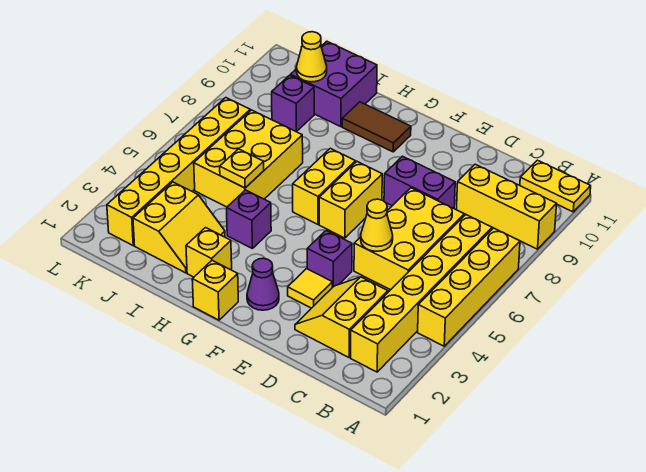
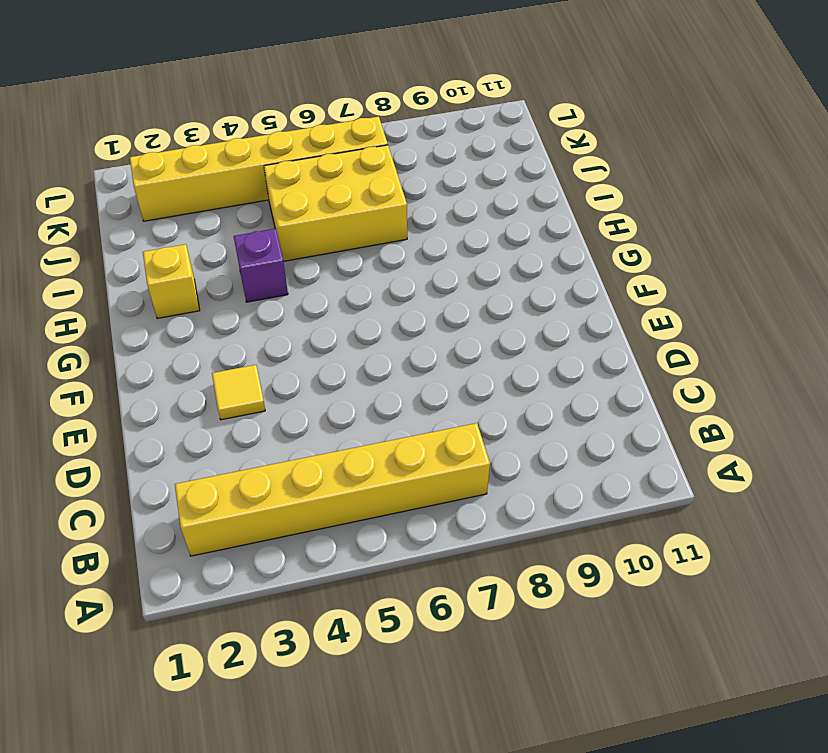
none -> yellow brick A4:A7 level 1
none -> yellow brick A9:C9 level 1
none -> yellow plate A11:B11 level 1

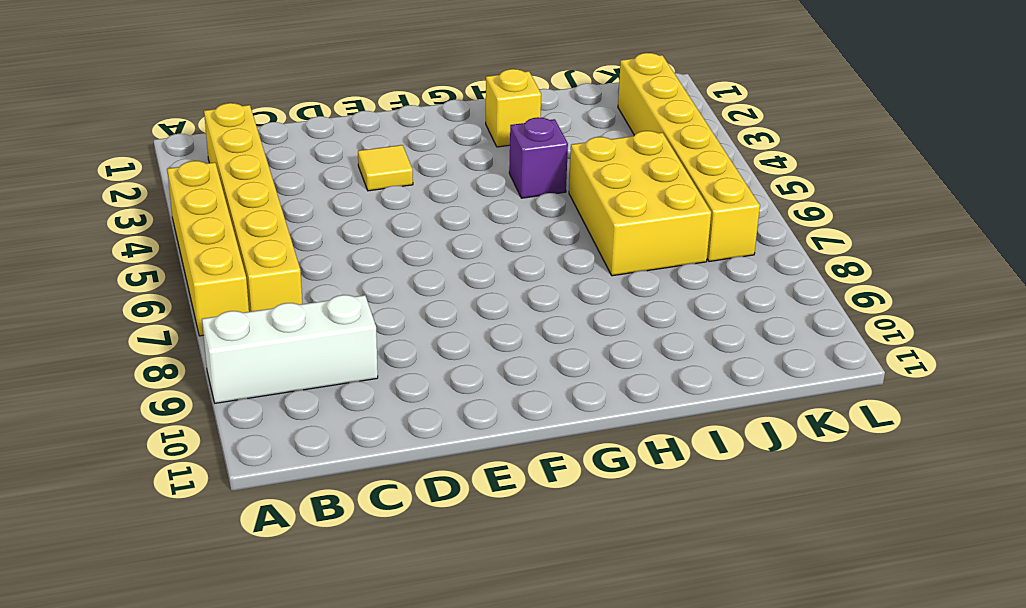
white brick A9:C9 level 1 -> yellow brick A9:C9 level 1
none -> yellow plate A11:B11 level 1
none -> yellow slope C2:D3 level 1 top C
none -> yellow brick C5:D7 level 1

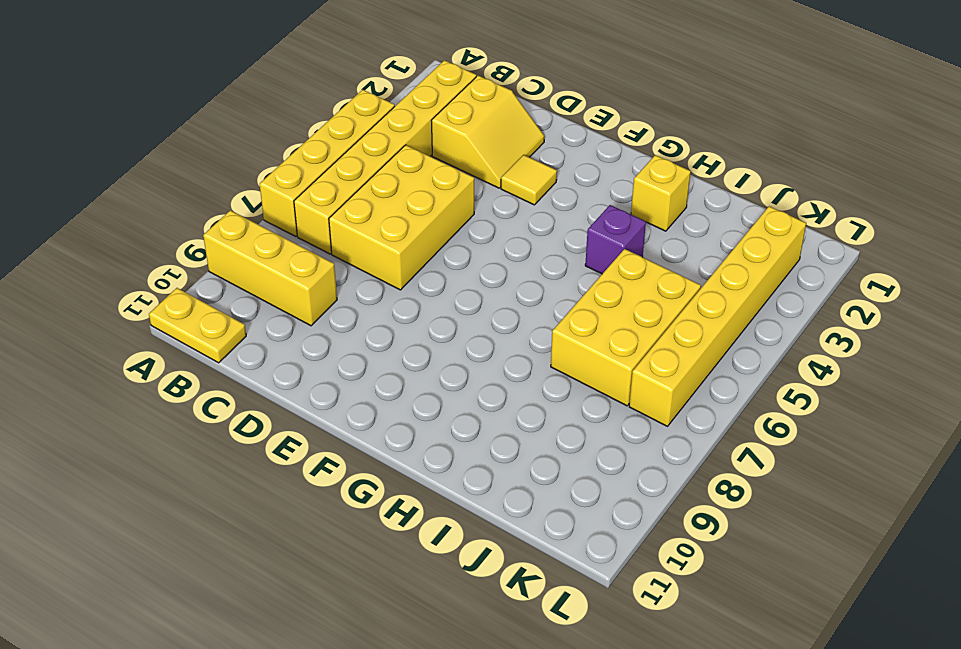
none -> purple brick D8:E8 level 1
none -> purple brick E4 level 1
none -> purple cone F2 level 1

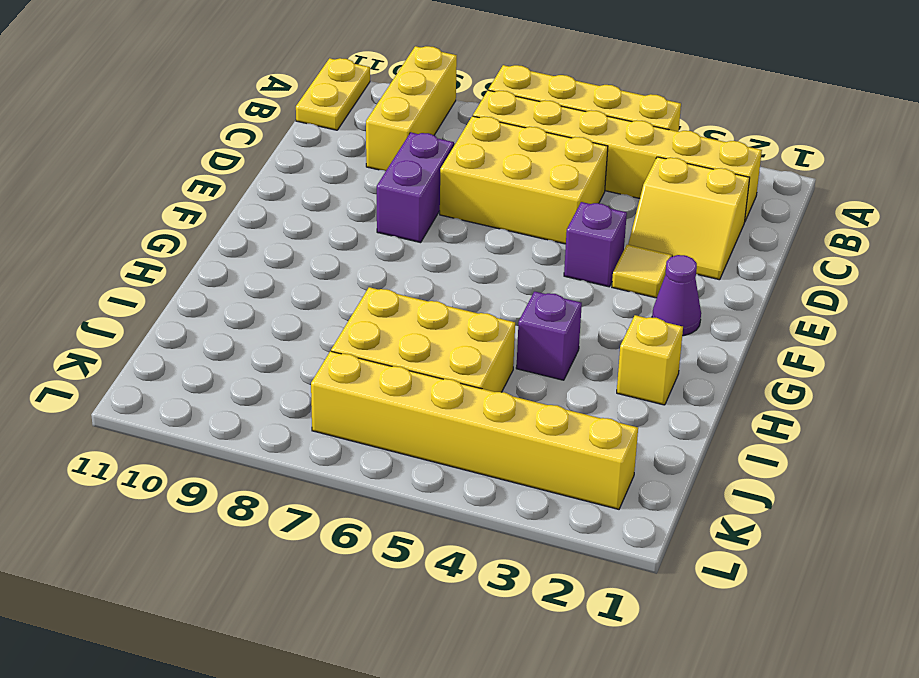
none -> yellow brick F6:F7 level 1
none -> yellow brick G1 level 1
none -> yellow brick G6:G7 level 1

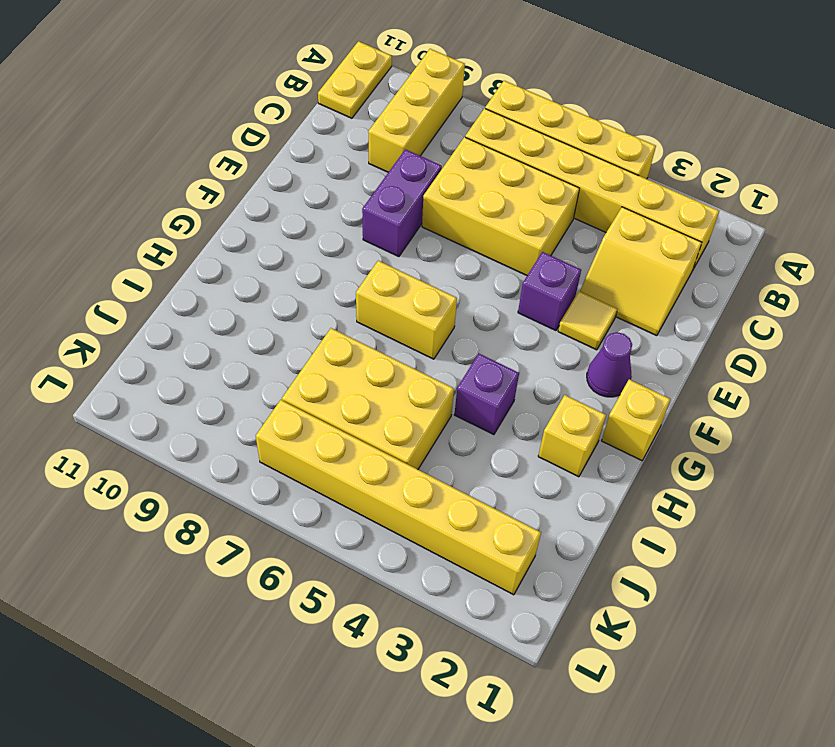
none -> yellow brick F6:F7 level 1
none -> brown tile G10:H10 level 1
none -> yellow slope I2:J3 level 1 top J

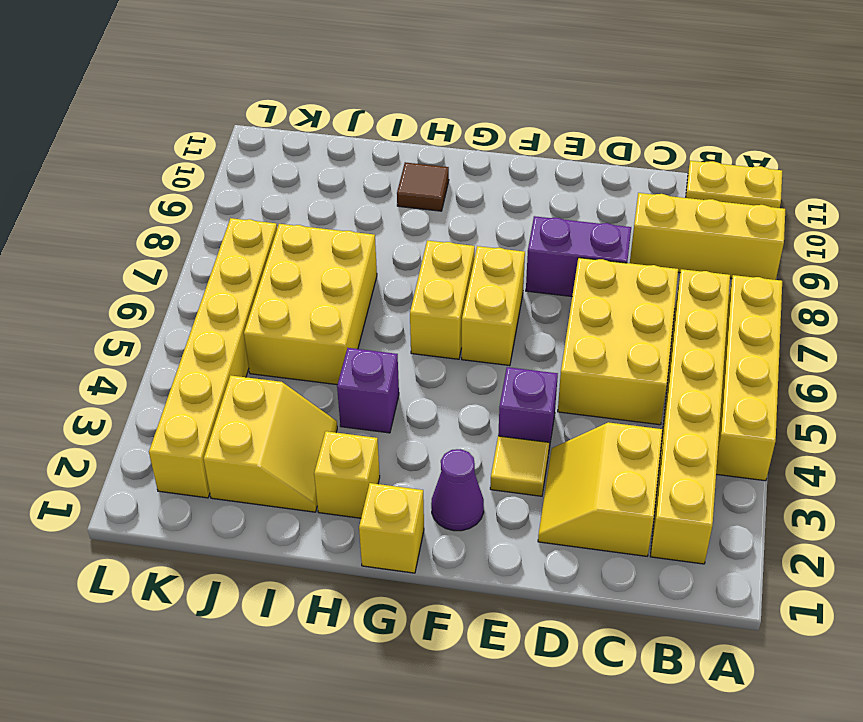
brown tile H10 level 1 -> brown tile G10:H10 level 1
none -> purple brick I10:J11 level 1
none -> purple brick J9 level 1
none -> yellow cone D5 level 2

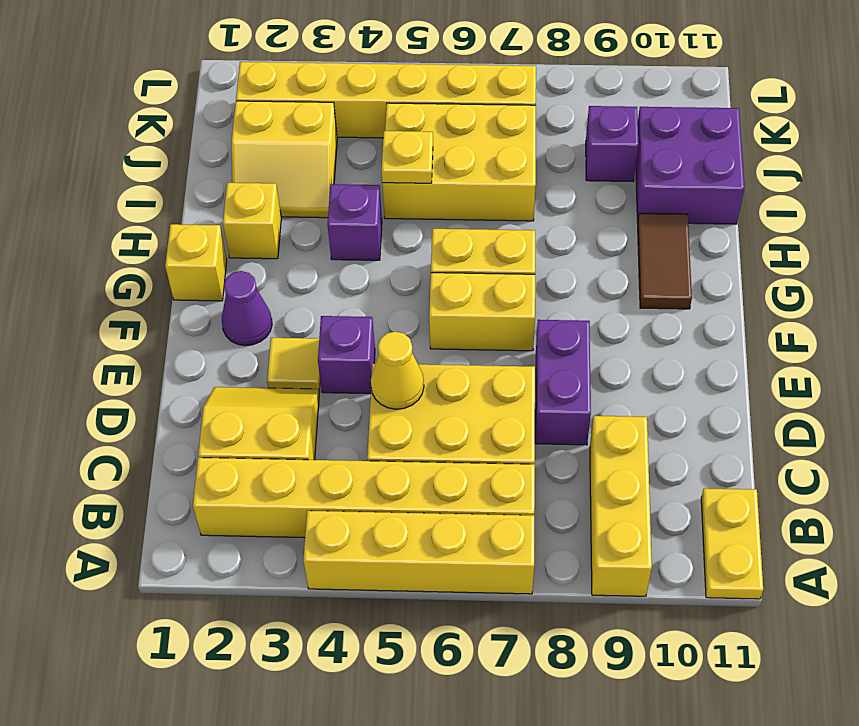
none -> yellow cone J10 level 2

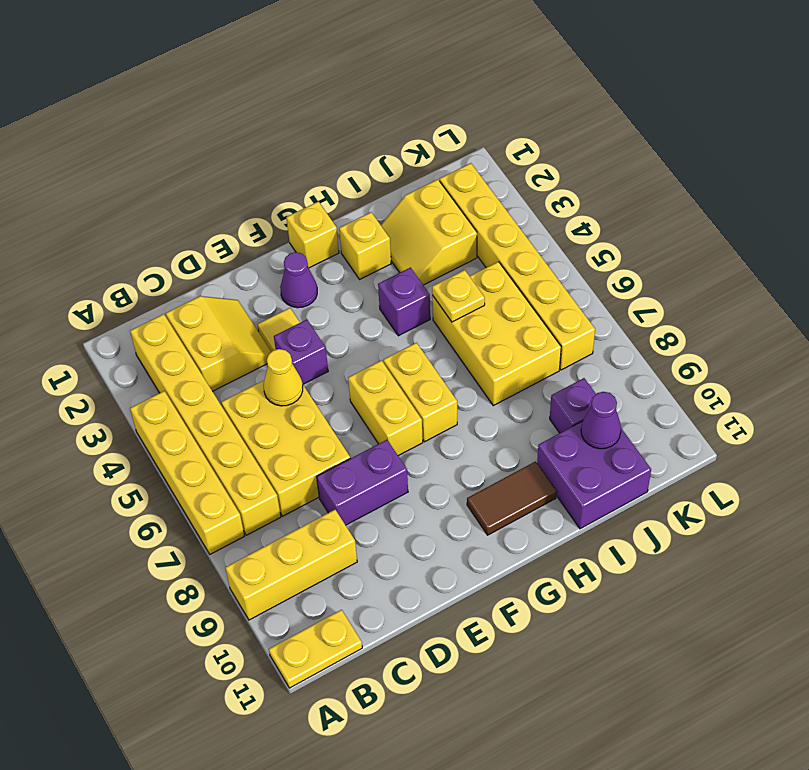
purple cone J10 level 2 -> yellow cone J10 level 2

